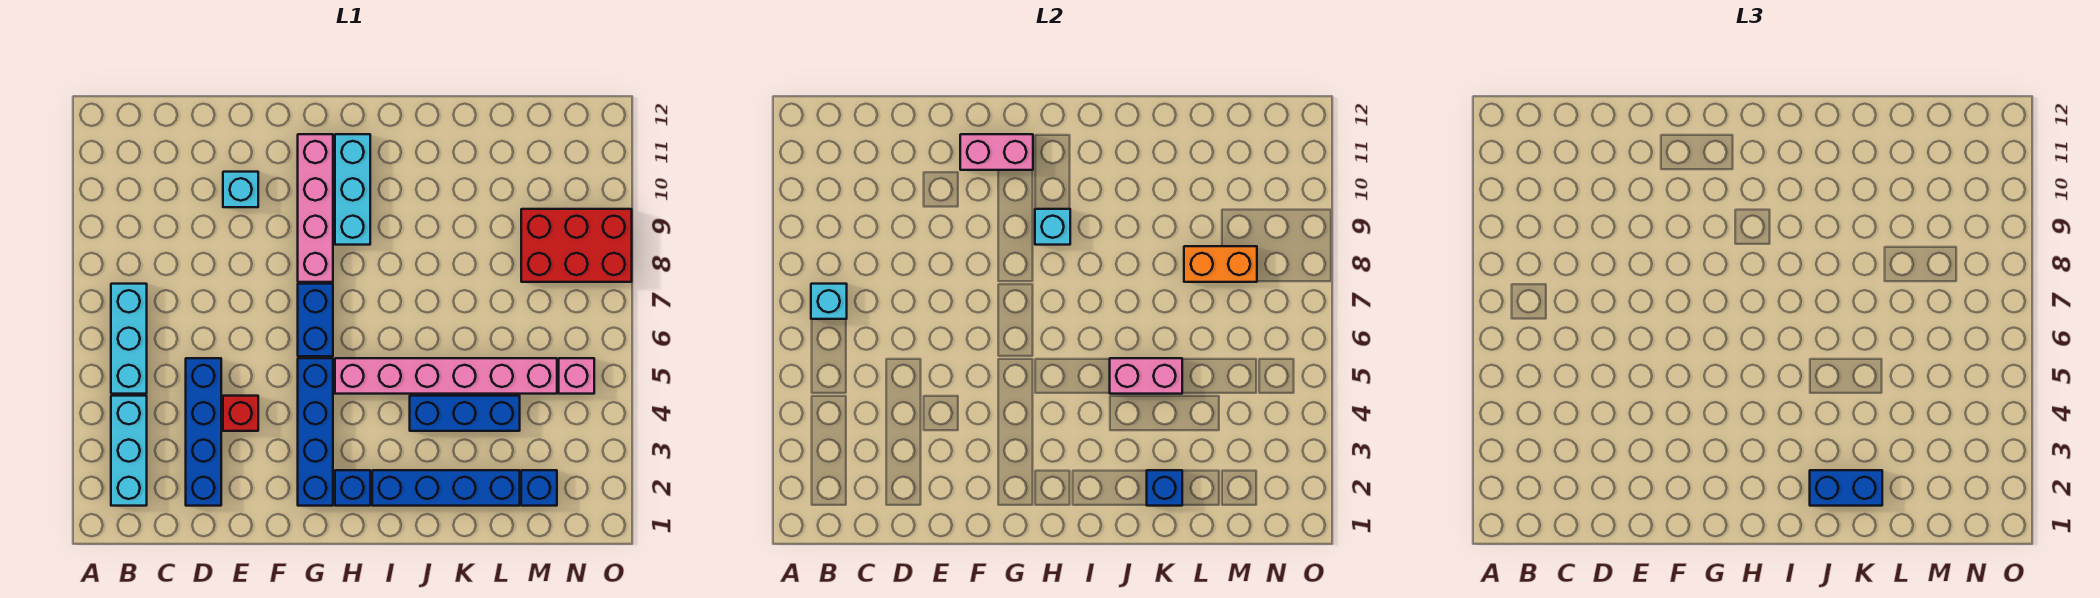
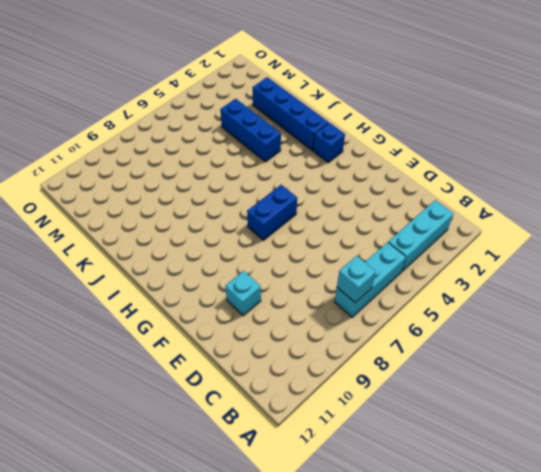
none -> blue brick D2:D5 level 1
none -> red brick E4 level 1
none -> blue brick G2:G5 level 1

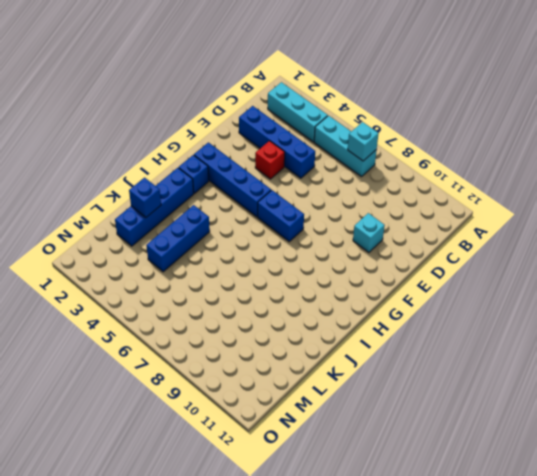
none -> pink brick G8:G11 level 1
none -> pink brick H5:M5 level 1
none -> cyan brick H9:H11 level 1

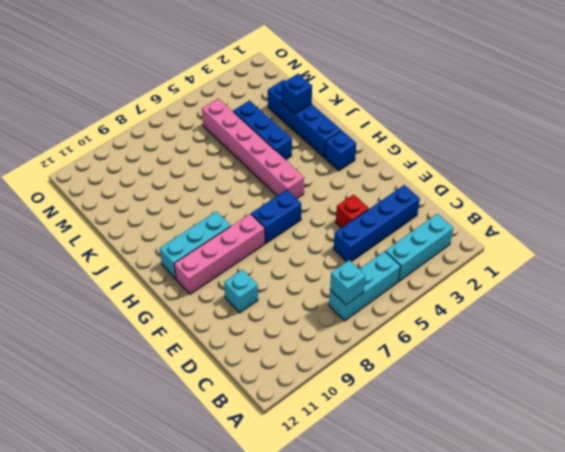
none -> blue brick G2:G5 level 1
none -> blue brick M2 level 1
none -> red brick M8:O9 level 1

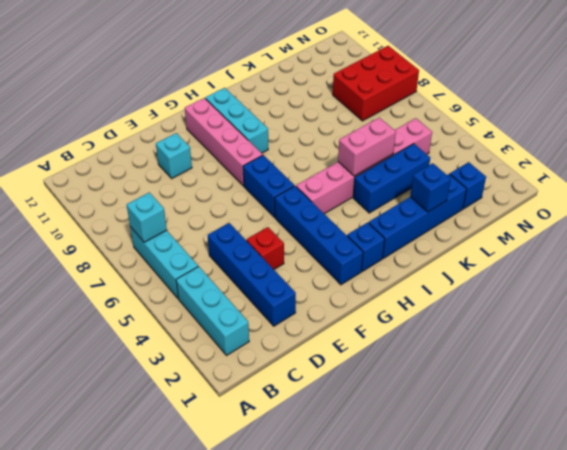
none -> pink brick N5 level 1
none -> pink brick F11:G11 level 2
none -> cyan brick H9 level 2

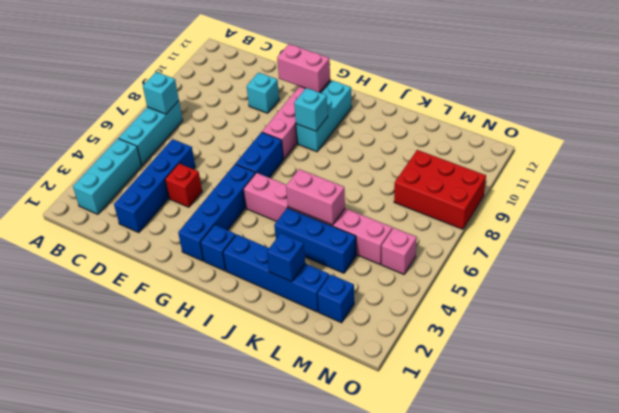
none -> orange brick L8:M8 level 2
none -> blue brick J2:K2 level 3

